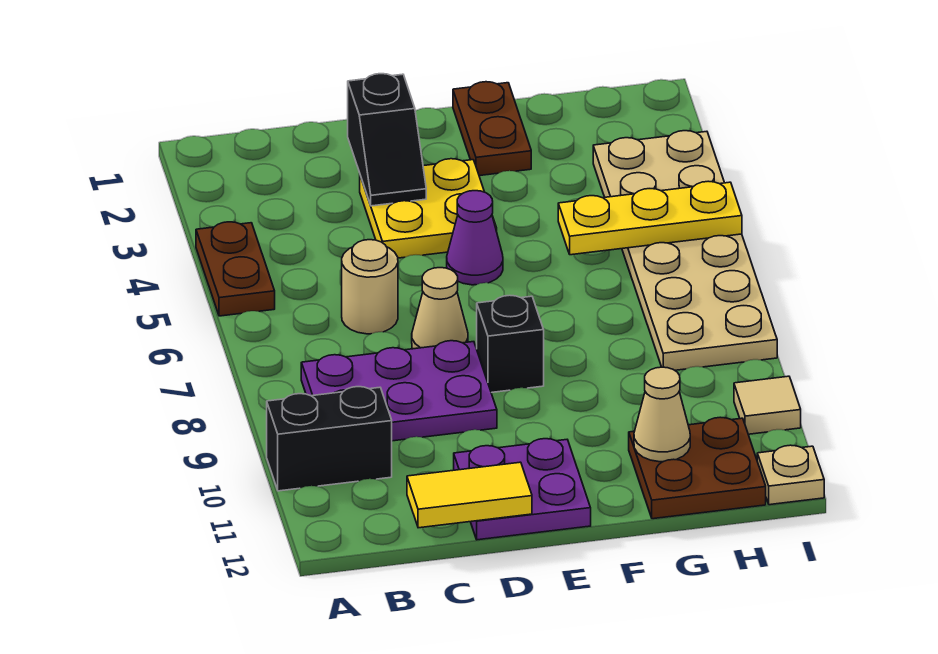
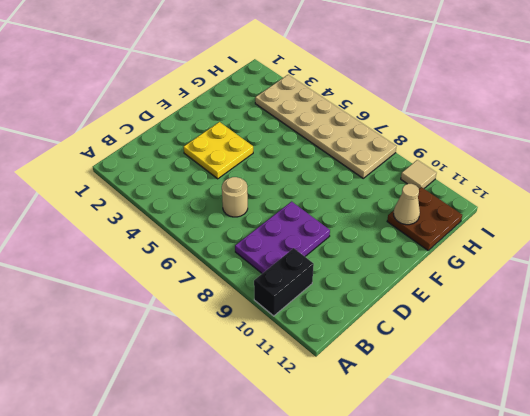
none -> brown plate A4:A5 level 1
none -> tan cone D7 level 1
none -> purple plate D11:E12 level 1

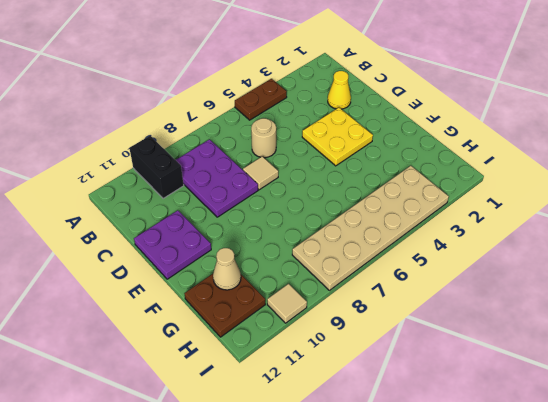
yellow cone C2 level 1 -> none
tan tile D7 level 1 -> tan cone D7 level 1
none -> purple cone E5 level 1
none -> black brick E8 level 1
none -> brown plate F1:F2 level 1

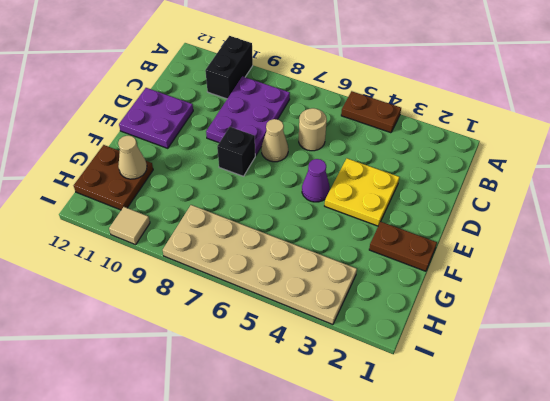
none -> tan plate I12 level 1
none -> yellow tile C12:D12 level 2
none -> black slope D2:D3 level 2 top 2

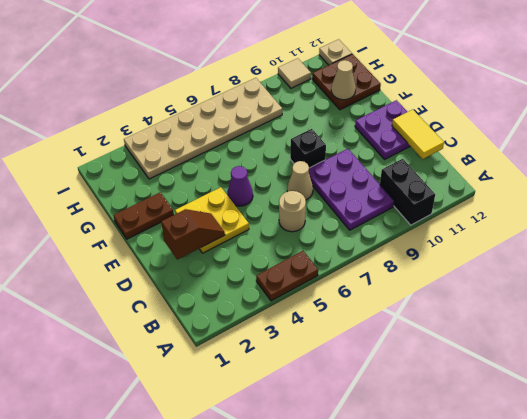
brown slope D2:D3 level 2 top 2 -> black slope D2:D3 level 2 top 2
none -> yellow plate G5:I5 level 2

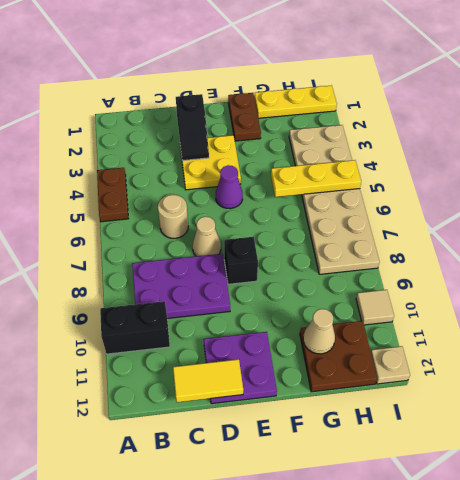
yellow plate G1:I1 level 1 -> none

